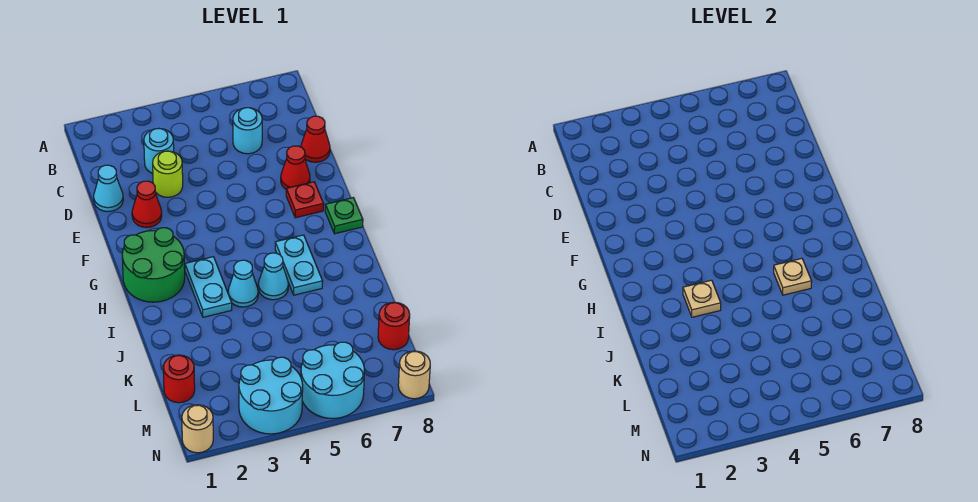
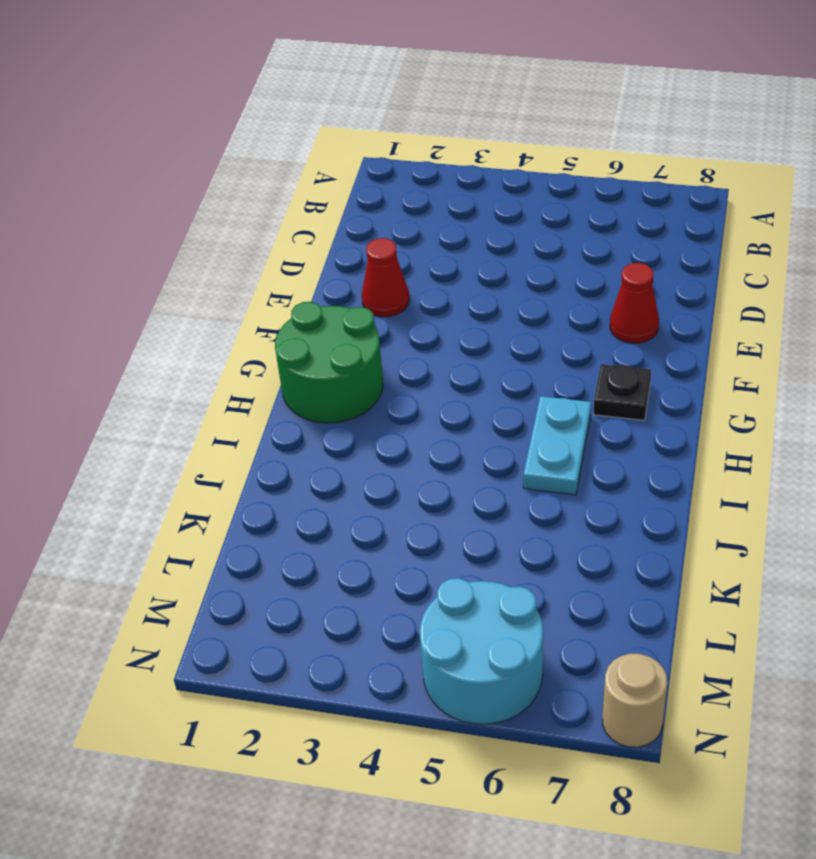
black plate G7 level 1 -> none
none -> cyan round brick C3 level 1
none -> cyan round brick C6 level 1
none -> cyan cone D1 level 1

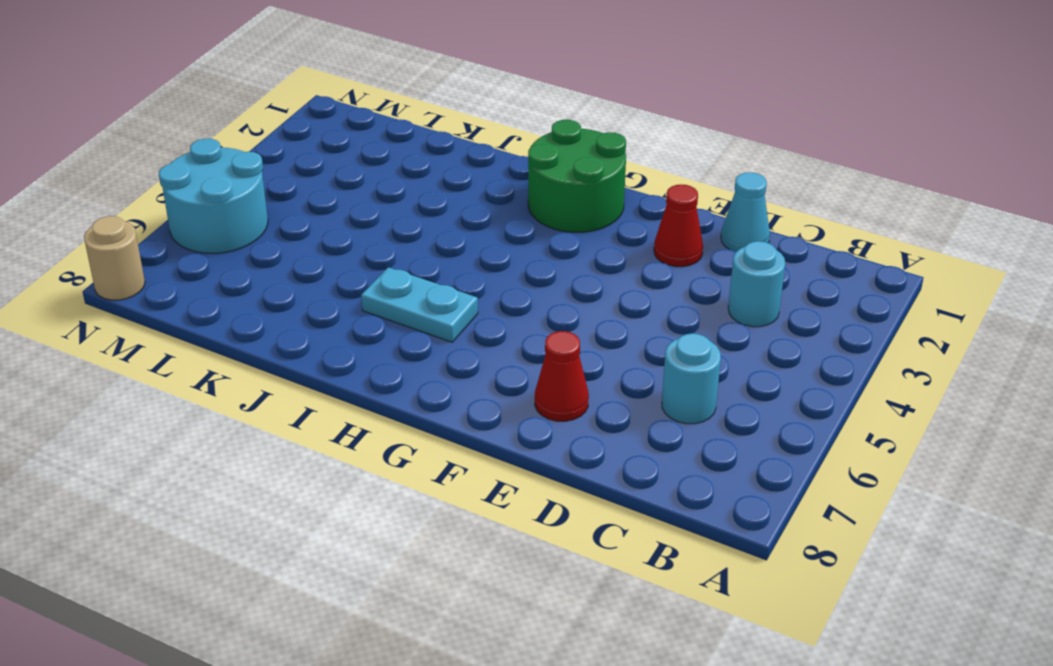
none -> lime round brick D3 level 1
none -> red cone D8 level 1
none -> red plate F7 level 1

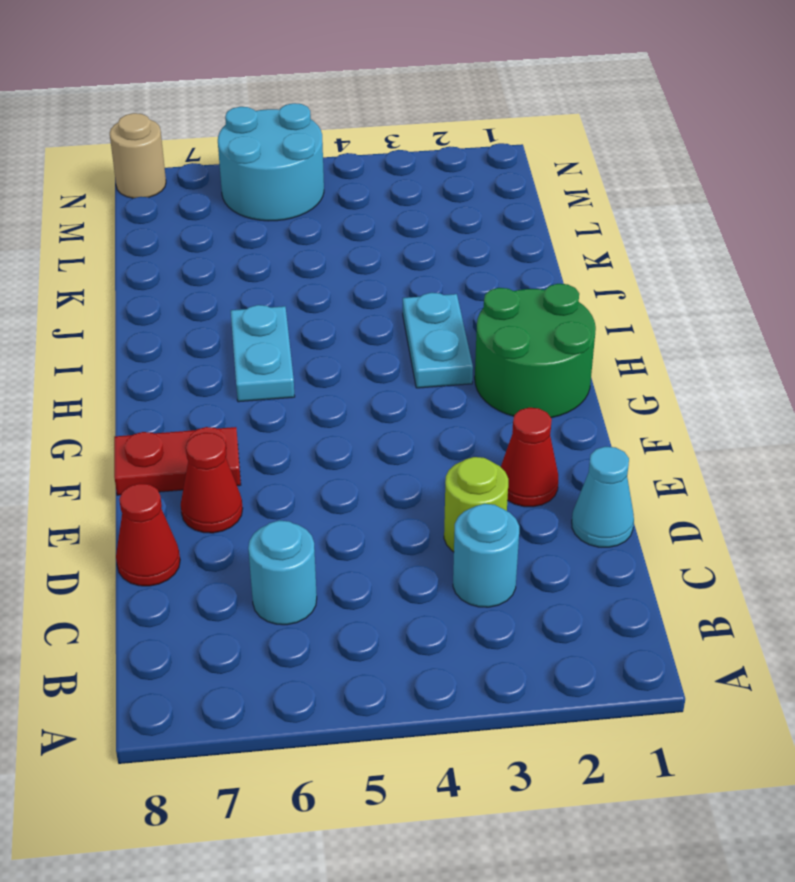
red plate F7:F8 level 1 -> red plate F7 level 1
none -> green plate G8 level 1
none -> cyan cone I4 level 1
none -> cyan cone I5 level 1

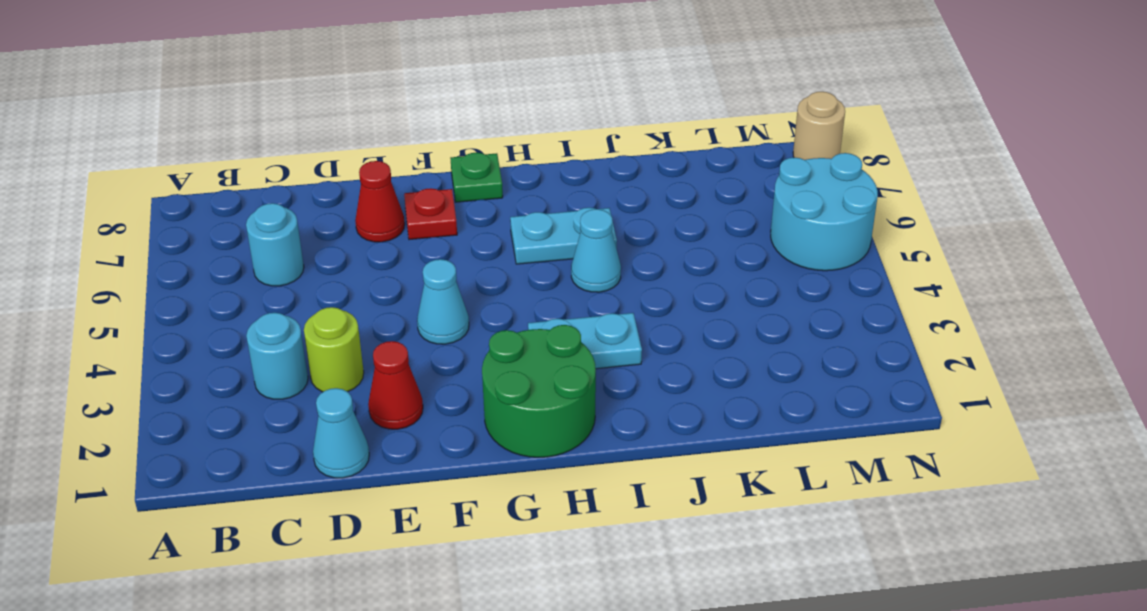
cyan cone F4 level 1 -> cyan cone I4 level 1
none -> red cone D8 level 1
none -> red round brick L1 level 1
none -> red round brick L8 level 1

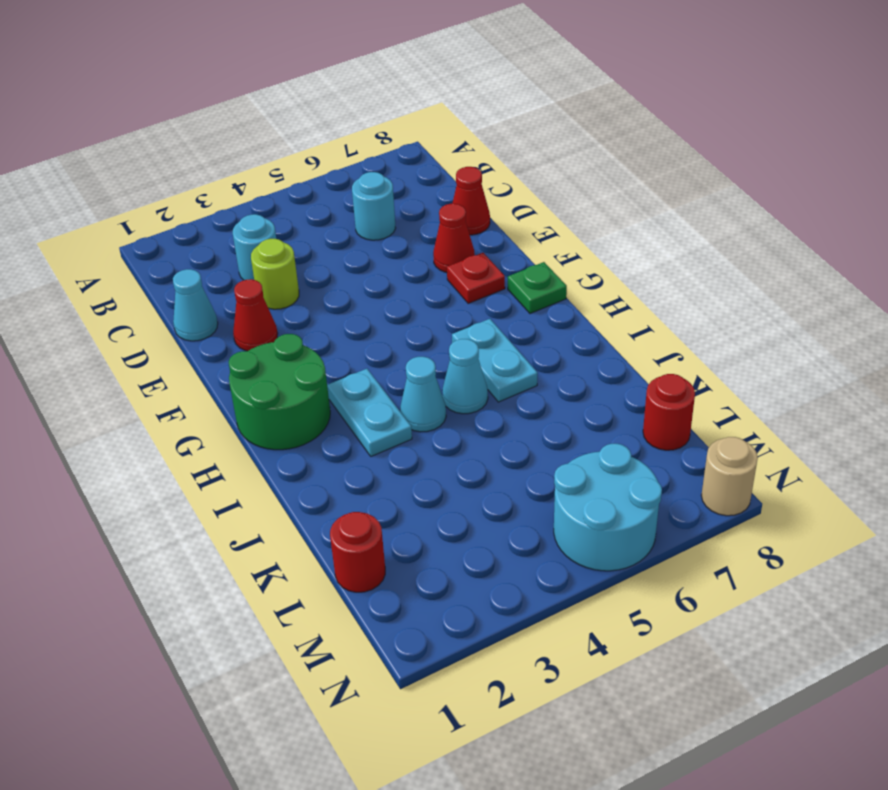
none -> cyan round brick M3:N4 level 1
none -> tan round brick N1 level 1
none -> tan plate I3 level 2

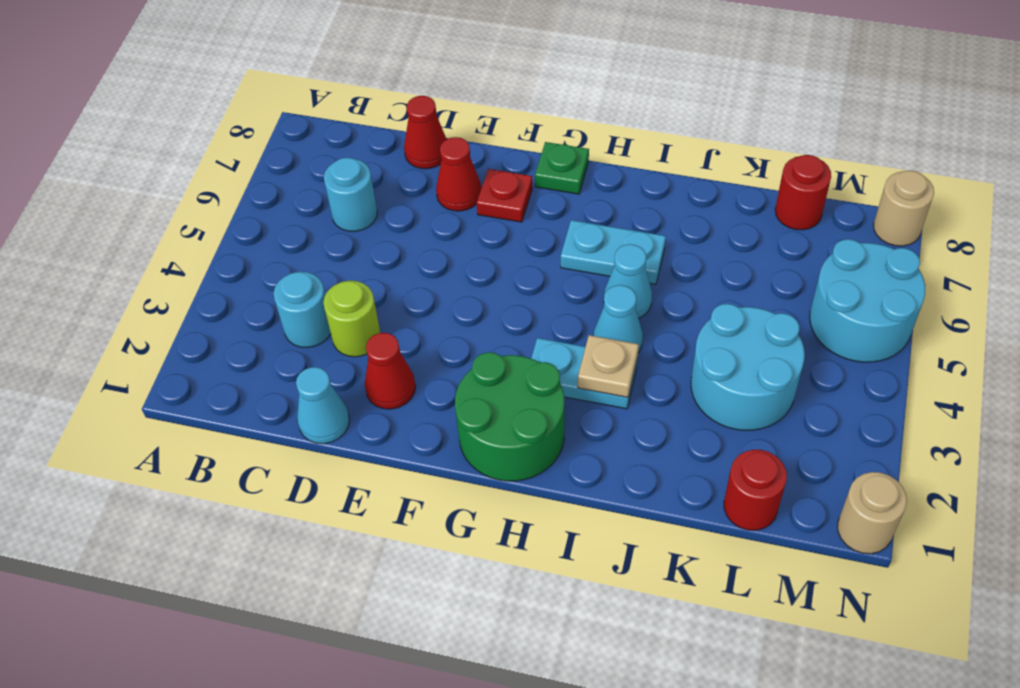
cyan round brick K3:L4 level 1 -> cyan round brick M3:N4 level 1
none -> tan plate I6 level 2

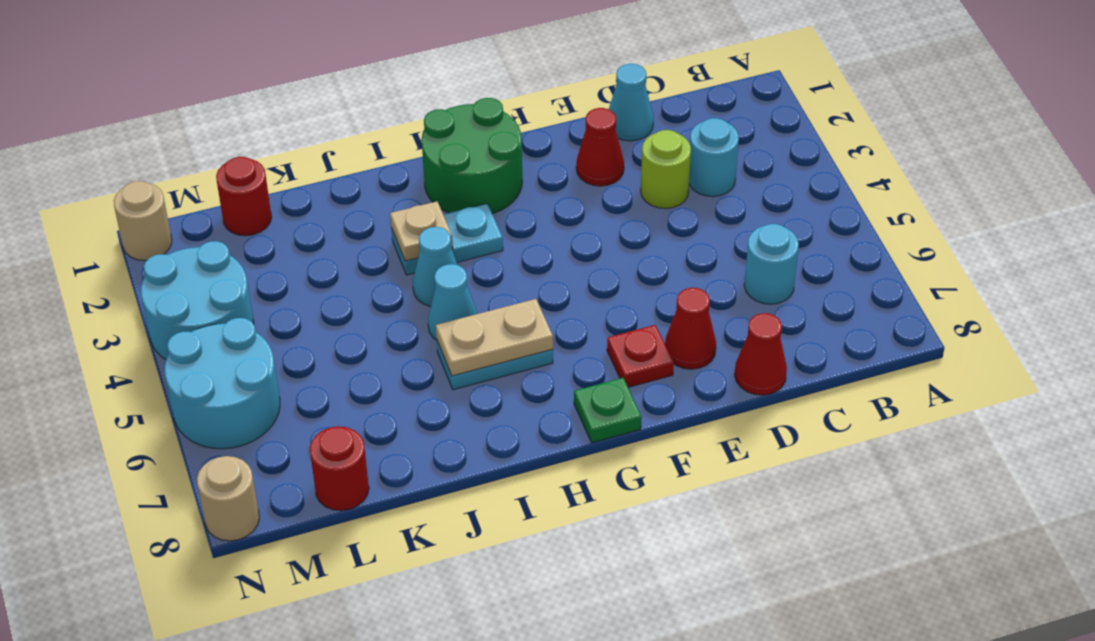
tan plate H6:I6 level 2 -> tan plate I6 level 2

